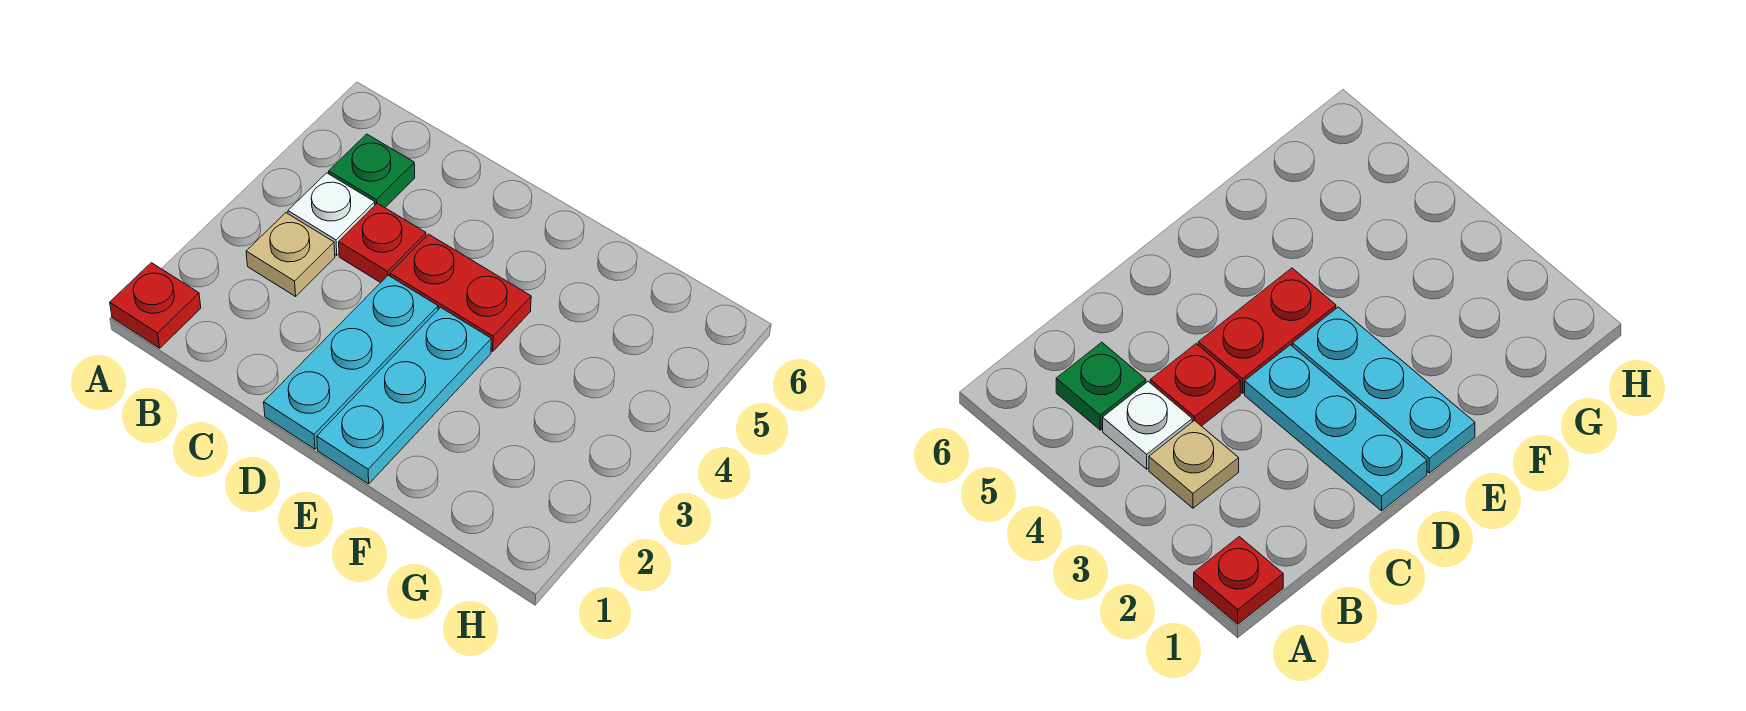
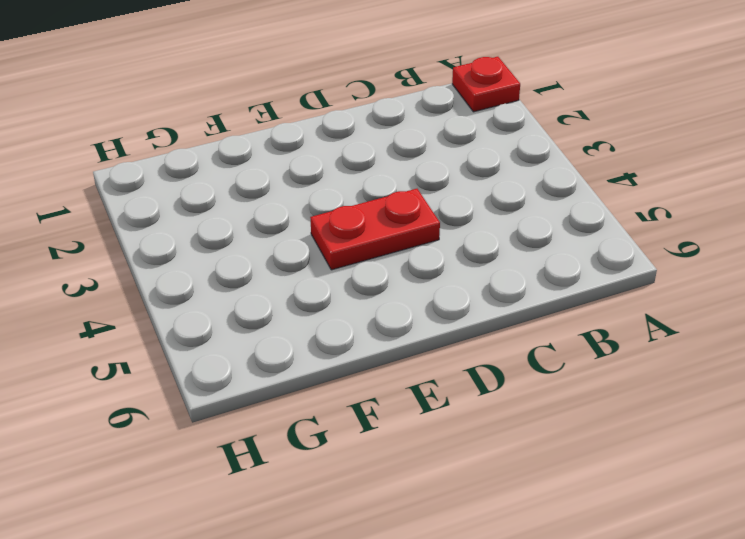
none -> tan plate B3 level 1
none -> white plate B4 level 1

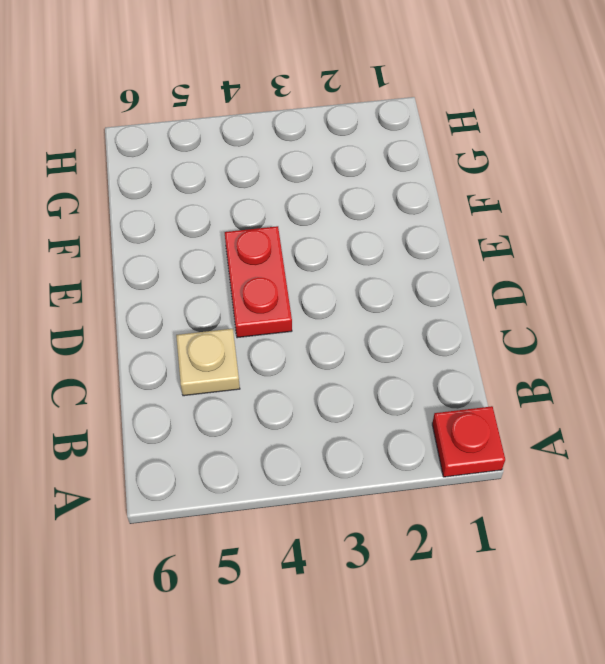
tan plate C5 level 1 -> tan plate B3 level 1
none -> white plate B4 level 1
none -> green plate B5 level 1

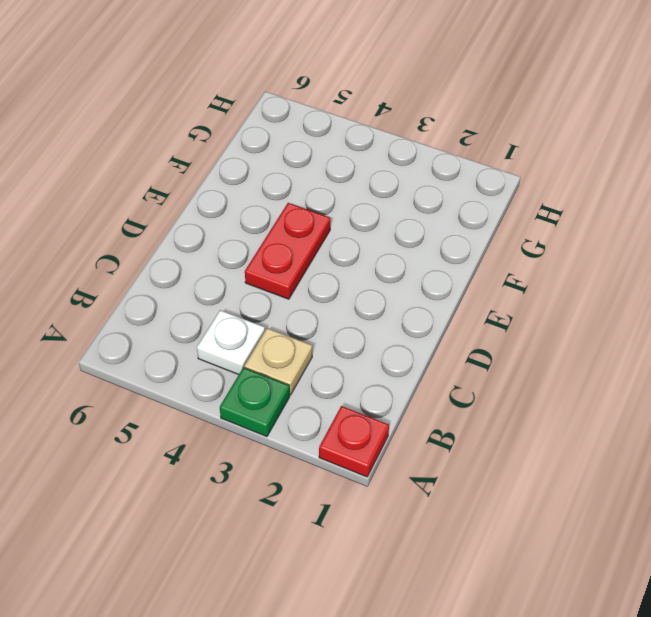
green plate A3 level 1 -> green plate B5 level 1
none -> red plate C4 level 1
none -> cyan plate D1:D3 level 1

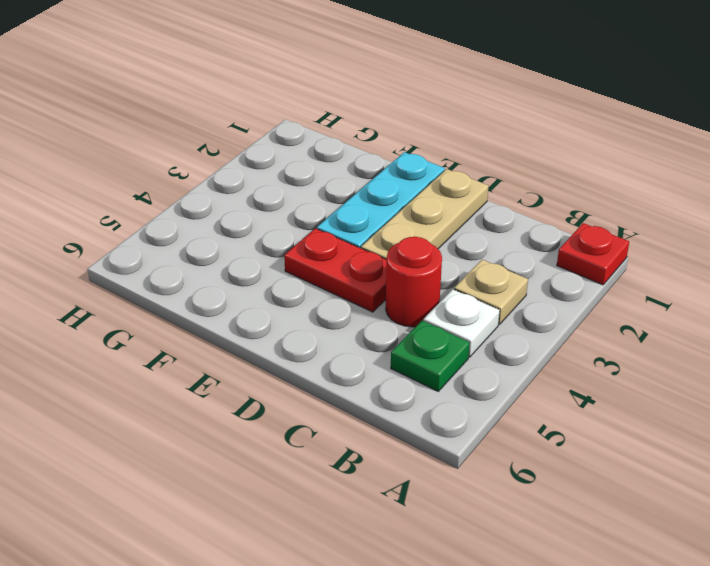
red round brick C4 level 1 -> red plate C4 level 1
tan plate D1:D3 level 1 -> cyan plate D1:D3 level 1

